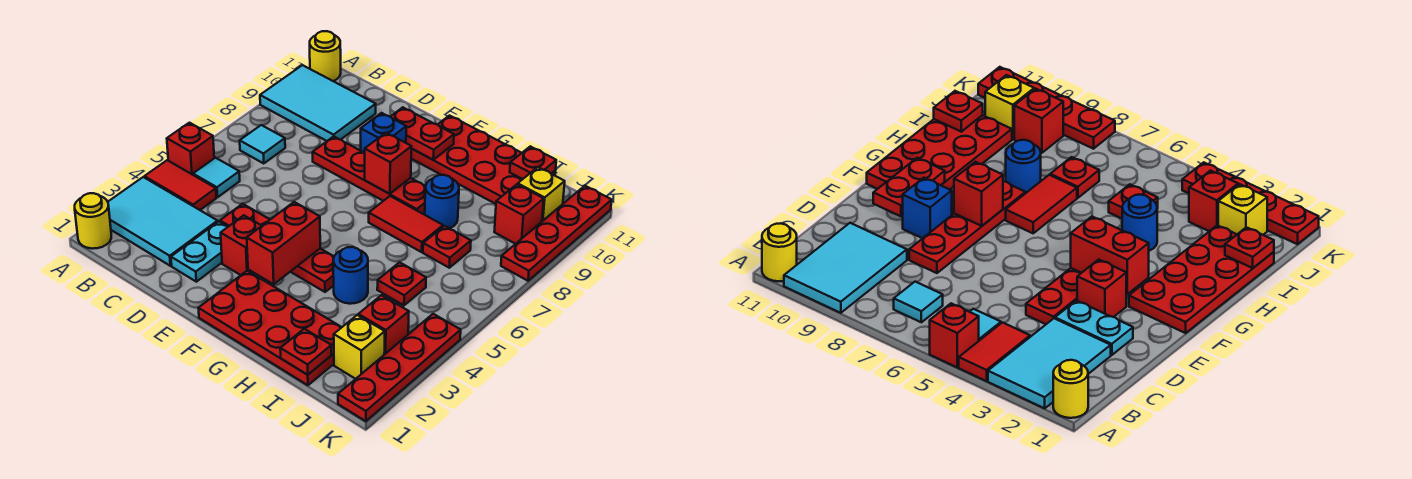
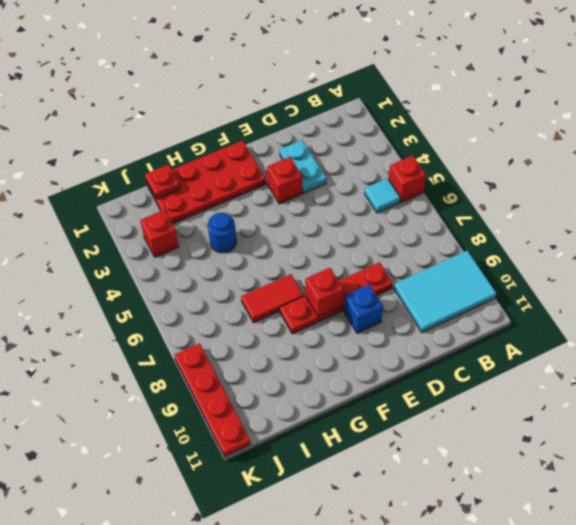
none -> yellow round brick A1 level 1
none -> cyan tile A2:C3 level 1
none -> red tile A4:B4 level 1
none -> yellow round brick A11 level 1

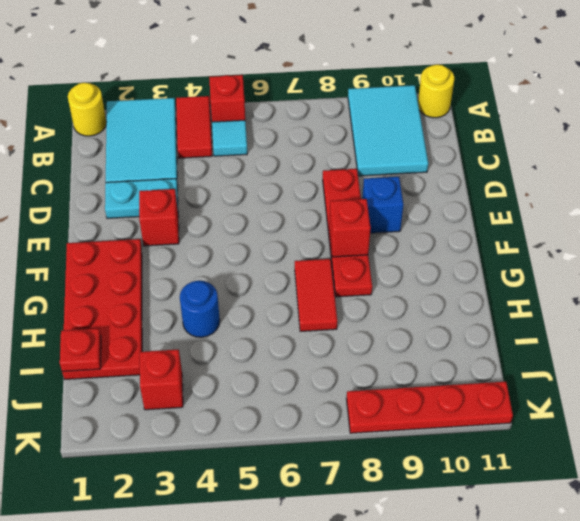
none -> cyan tile B7 level 1
none -> red plate D4:G4 level 1
none -> red plate F10:I11 level 1
none -> blue round brick H8 level 1

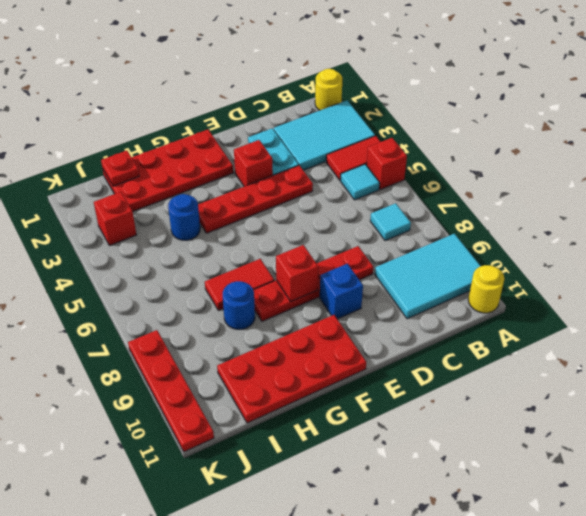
none -> red plate I5 level 1
none -> red plate I7 level 1
none -> yellow brick J2 level 1
none -> red brick J9 level 1

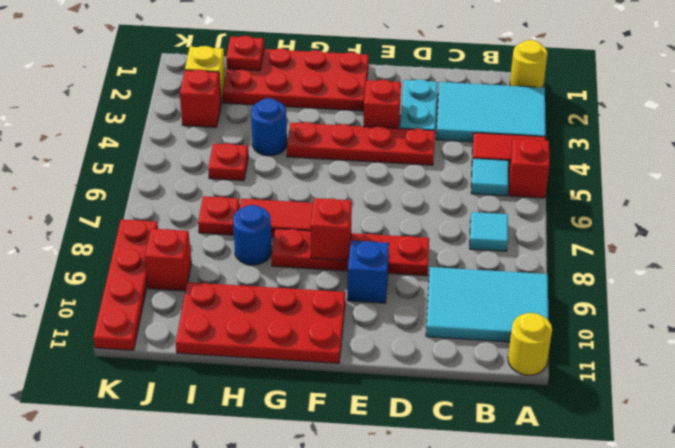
none -> yellow brick J10 level 1
none -> red plate K1:K4 level 1
none -> red plate E10:F10 level 2
none -> red brick F3:F4 level 2

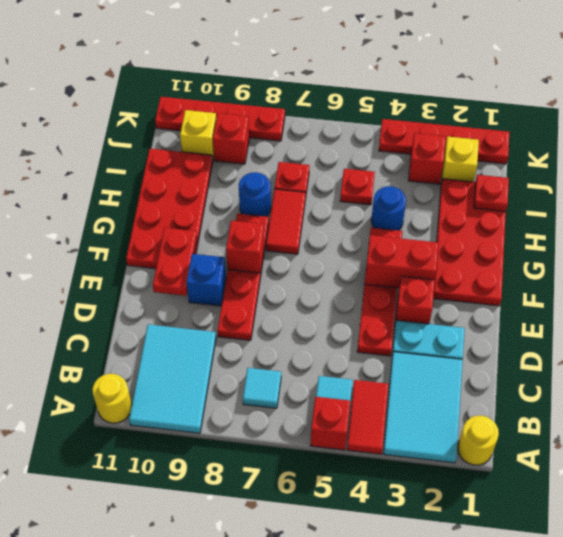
none -> red plate I11 level 2

